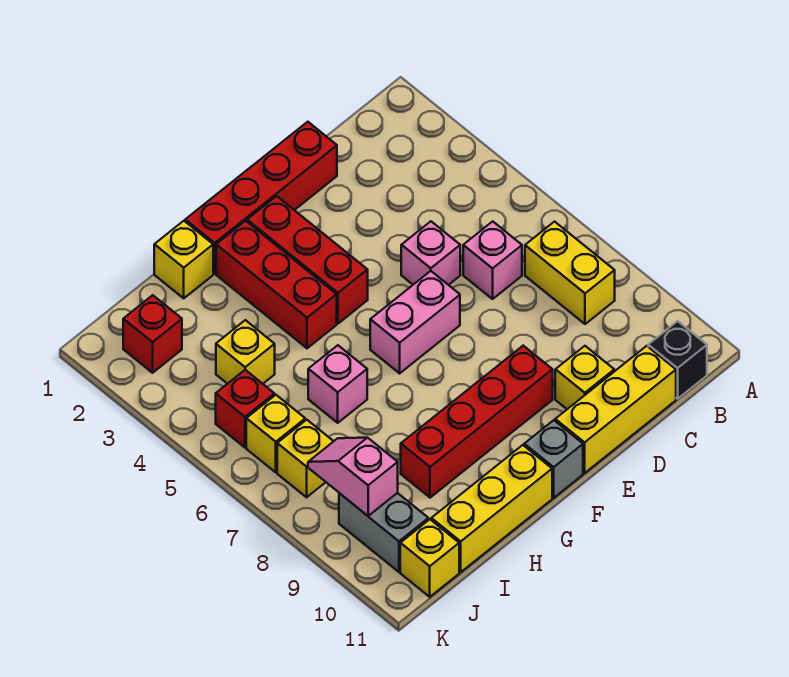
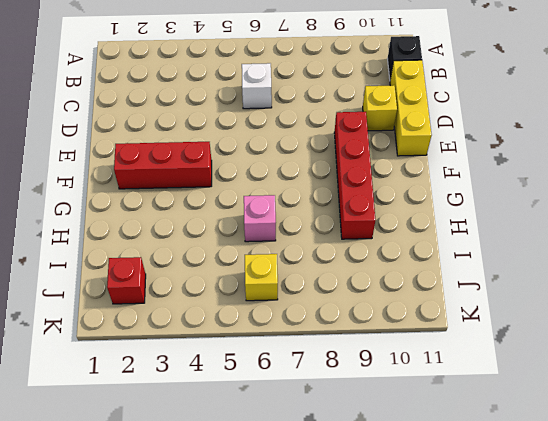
white brick C6 level 1 -> pink brick C6 level 1
none -> yellow brick B7:B8 level 1
none -> red brick D1:G1 level 1
none -> pink brick D5 level 1

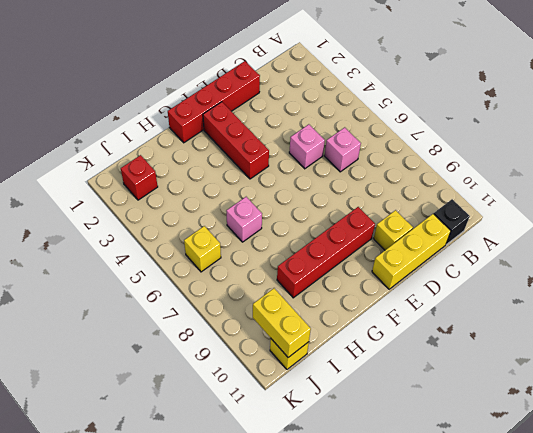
yellow brick J10:J11 level 2 -> yellow brick B7:B8 level 1
none -> pink brick E6:F6 level 1
none -> grey brick F11 level 1
none -> red brick G2:G4 level 1

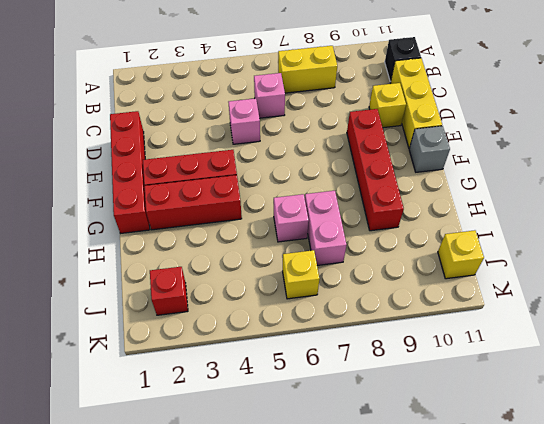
pink brick H7:I7 level 1 -> pink brick E6:F6 level 1
none -> yellow brick G11:I11 level 1
none -> yellow brick H1 level 1
none -> yellow brick I4 level 1

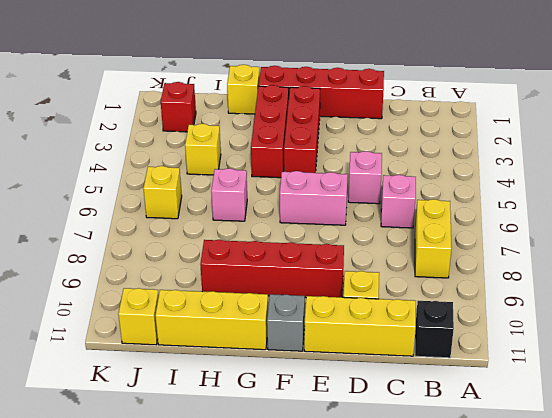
none -> red brick J5 level 1
none -> yellow brick J7 level 1
none -> grey brick J9:J10 level 1

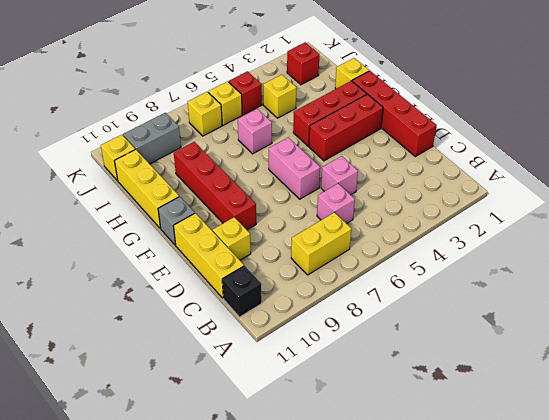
none -> pink slope J8:J9 level 2 top 9

